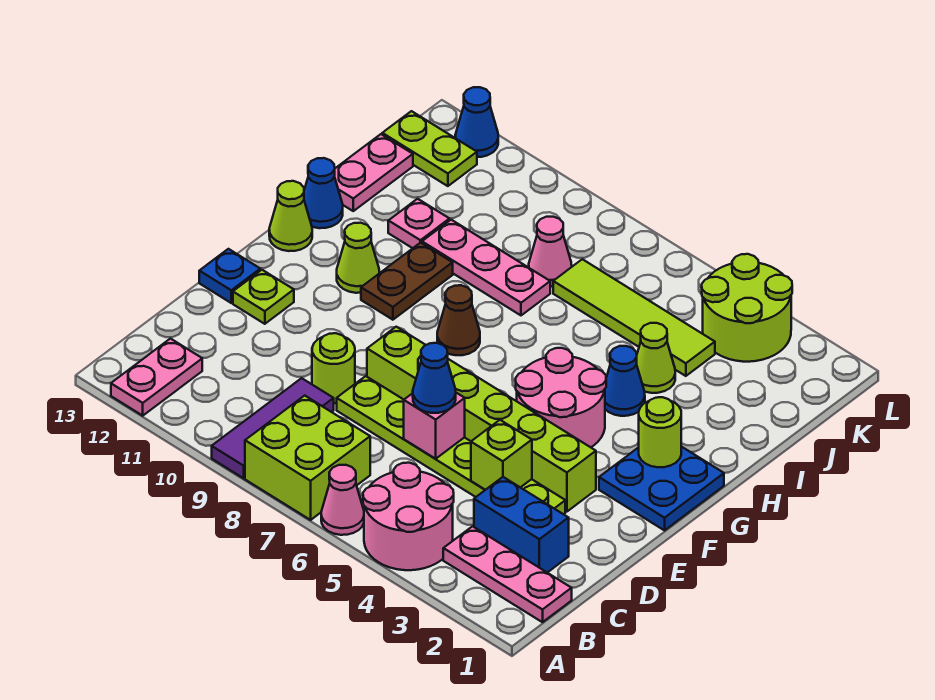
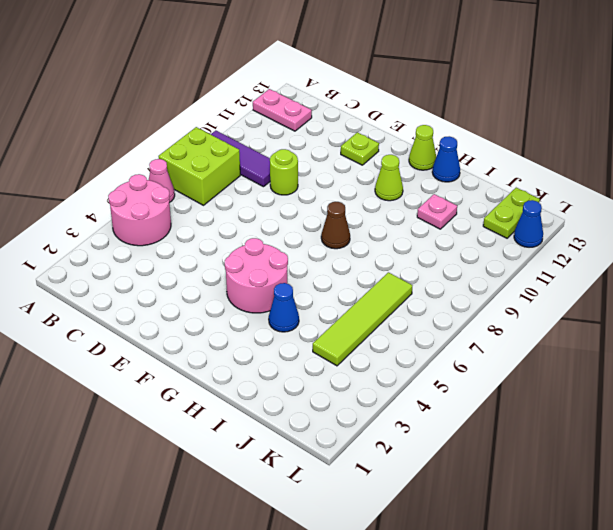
none -> pink plate B1:B3 level 1
none -> blue brick C2:C3 level 1
none -> lime plate D3:D8 level 1
none -> lime brick E3:E8 level 1

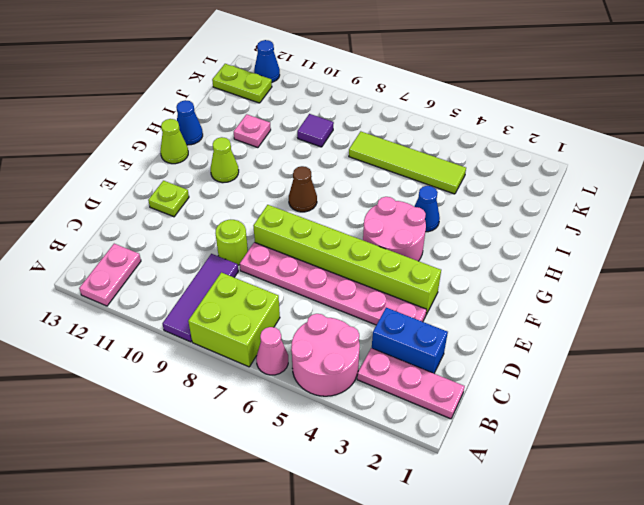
pink plate D3:D8 level 1 -> lime plate D3:D8 level 1
purple tile J9 level 1 -> none
none -> blue plate E13 level 1
none -> blue plate F1:G2 level 1
none -> brown plate G10:H10 level 1
none -> lime cone I4 level 1

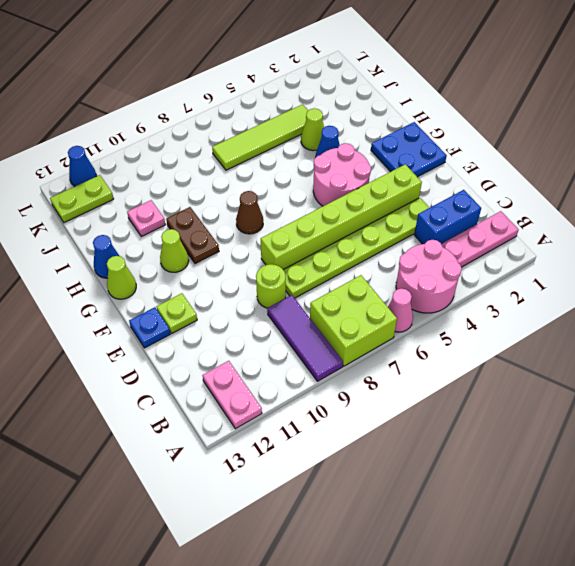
none -> pink plate I8:I10 level 1
none -> pink plate I13:J13 level 1
none -> pink cone J8 level 1
none -> lime round brick K3:L4 level 1

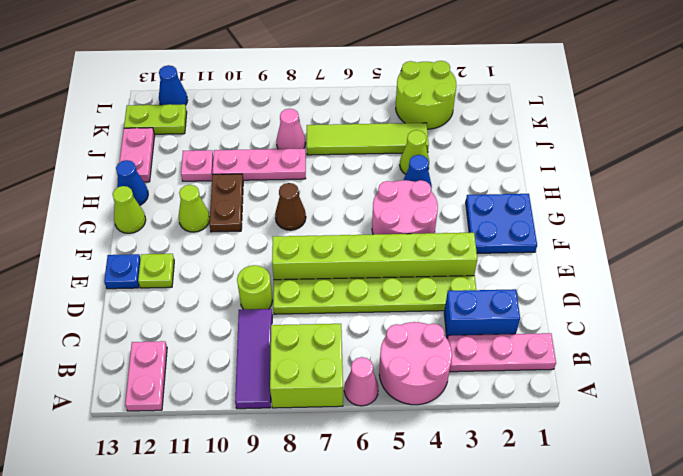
none -> lime brick D4 level 2
none -> pink brick D6 level 2
none -> lime round brick G2 level 2
none -> blue cone D6 level 3

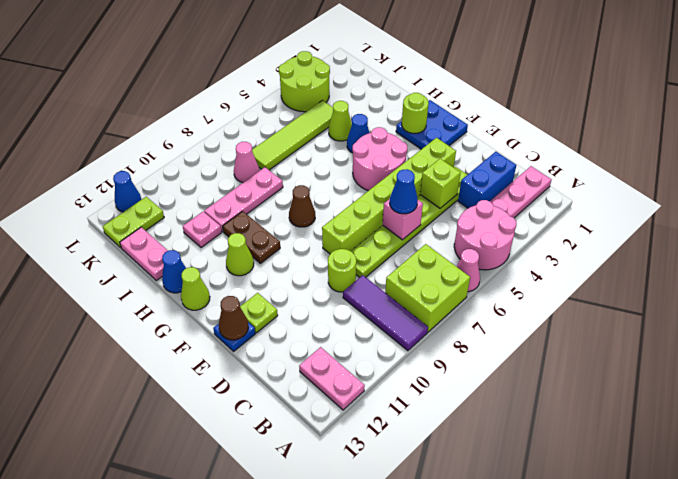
brown cone E13 level 2 -> none

